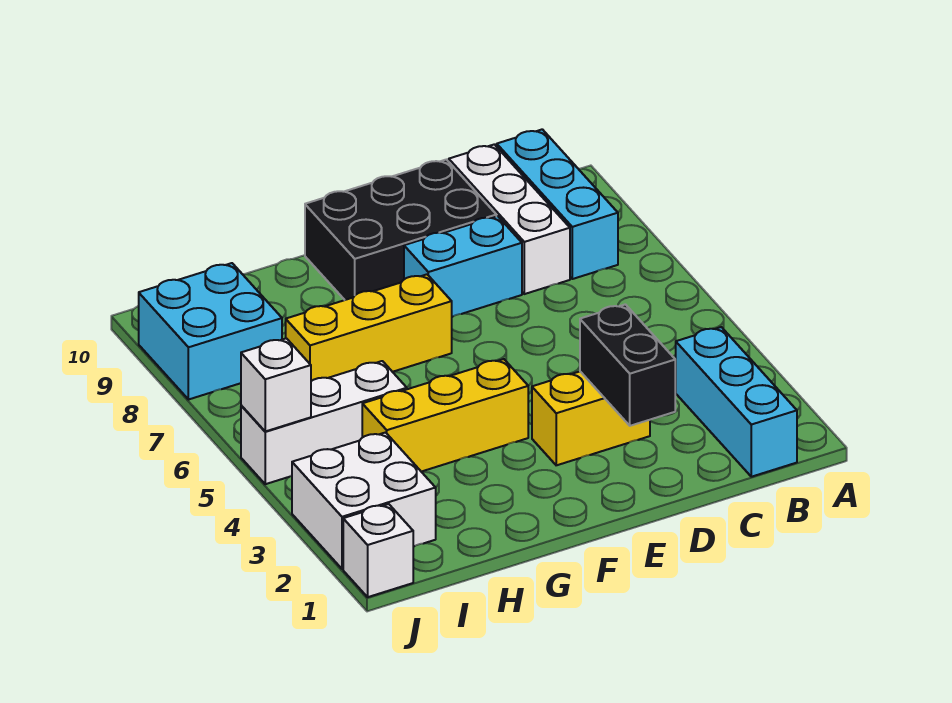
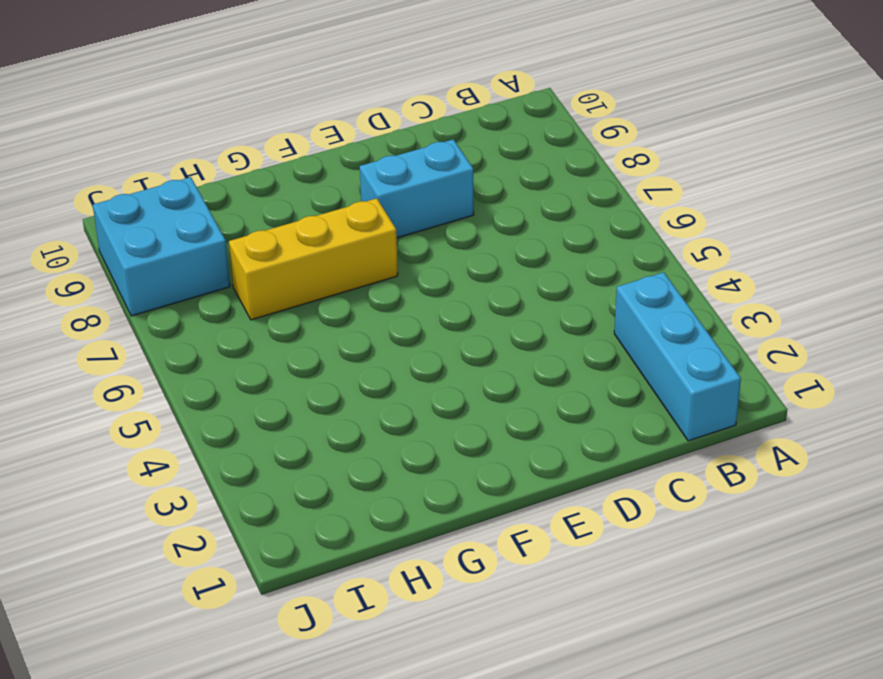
none -> cyan brick B8:B10 level 1
none -> white brick C8:C10 level 1
none -> yellow brick D3:E3 level 1

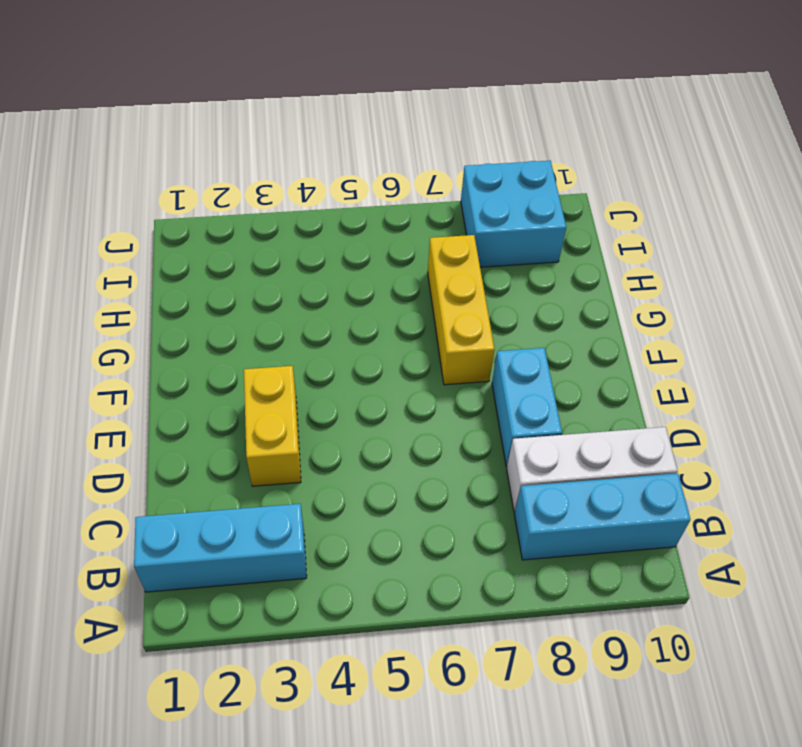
none -> black brick D9:F10 level 1
none -> yellow brick F4:H4 level 1
none -> white brick H5:J5 level 1

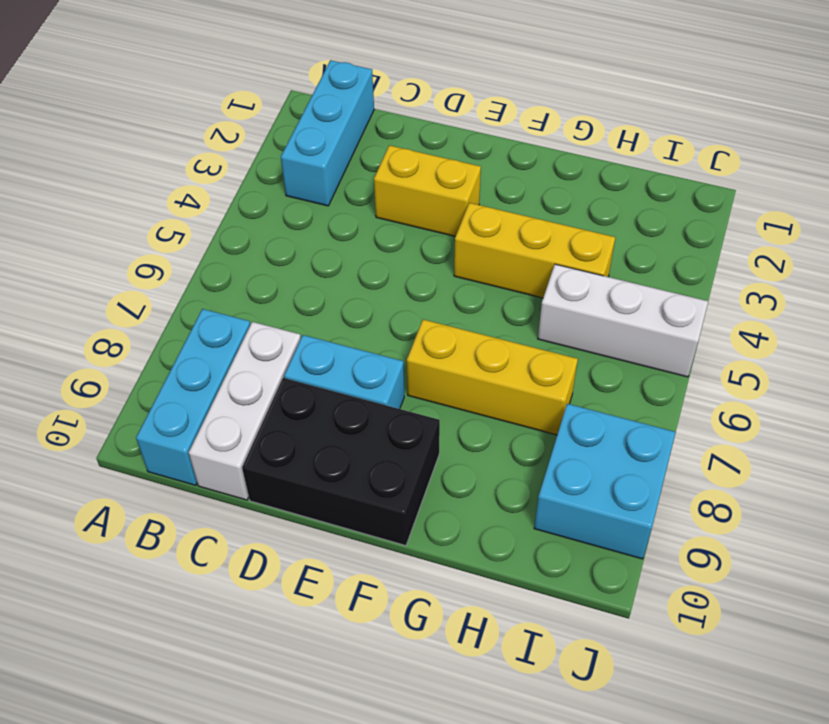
none -> white brick I2:J3 level 1
none -> white brick J1 level 1
none -> black brick D2:D3 level 2

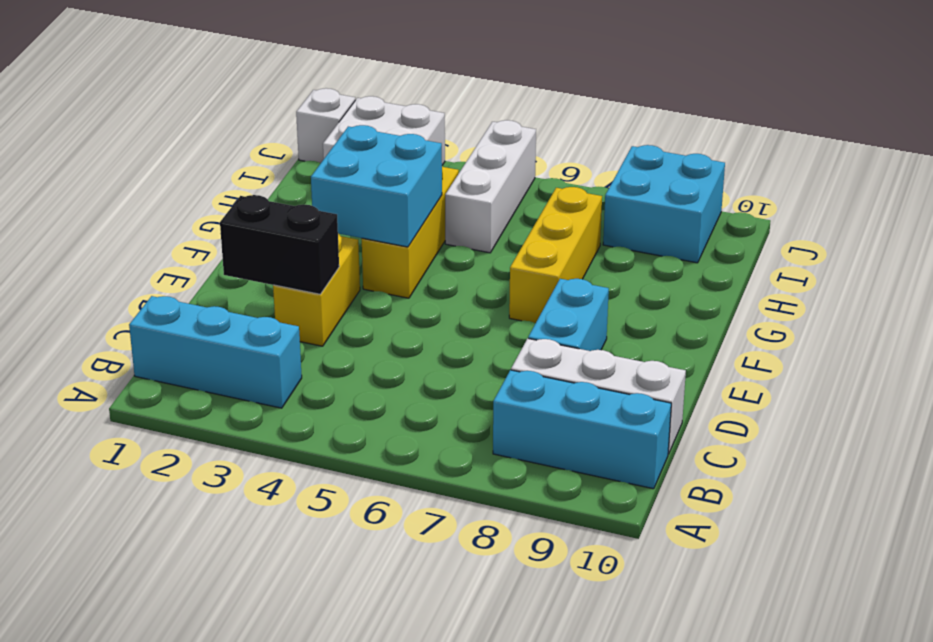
cyan brick F3:G4 level 2 -> none
none -> black brick D9:F10 level 1
none -> white brick J5 level 2

